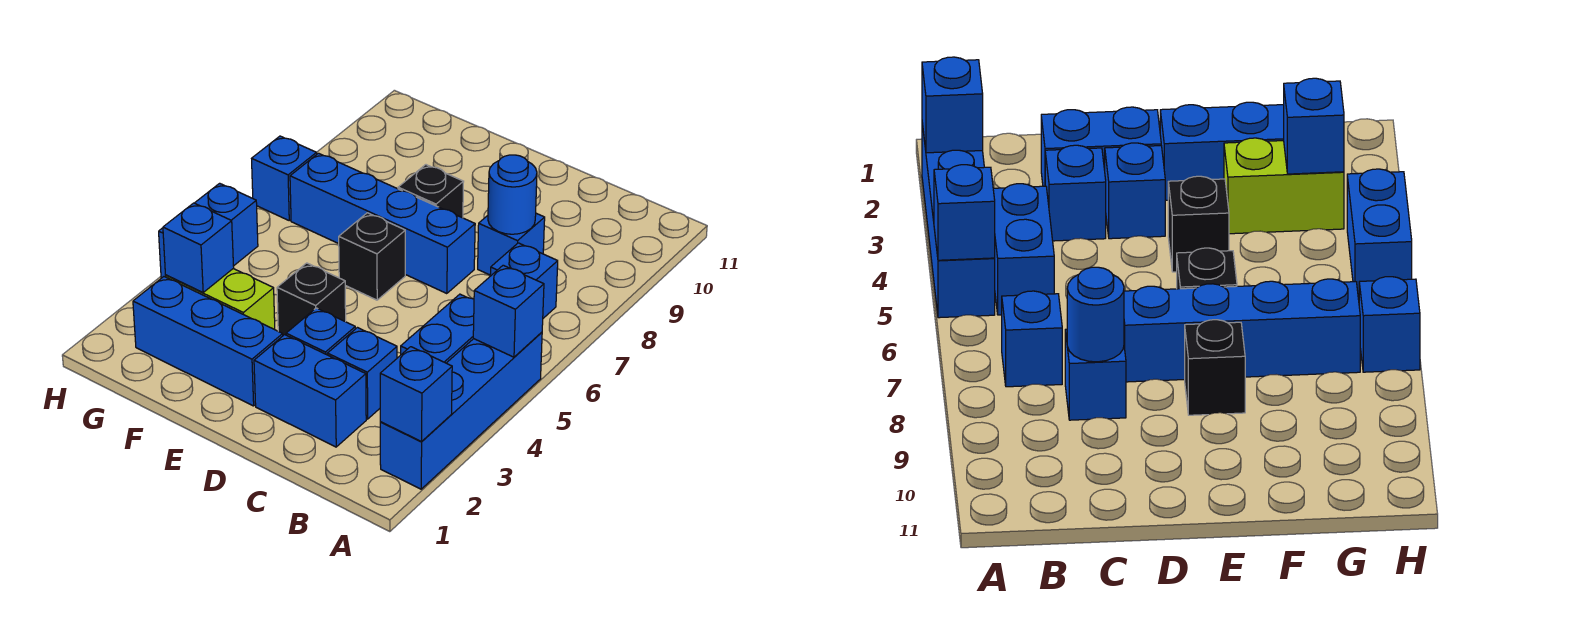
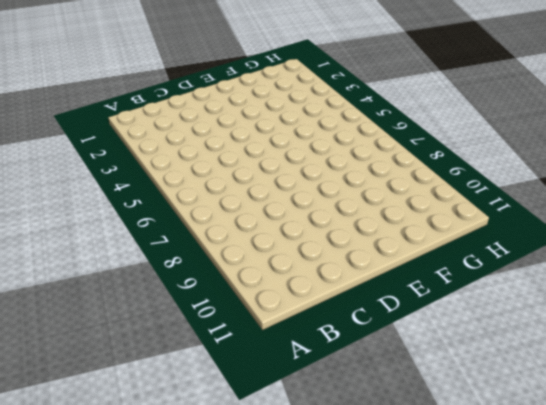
none -> blue brick A2:A5 level 1
none -> blue brick B4:B5 level 1
none -> blue brick B7 level 1

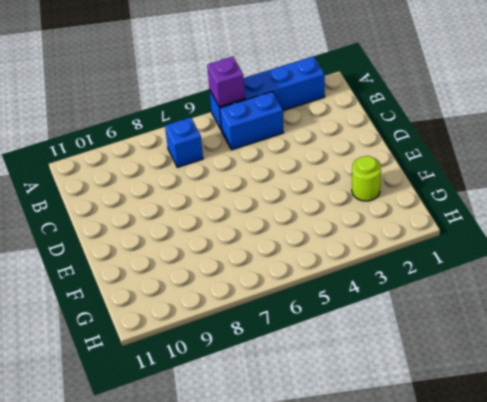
purple brick A5 level 2 -> blue brick A5 level 2
lime round brick F2 level 1 -> blue brick E2:G2 level 1
none -> blue brick C2:D2 level 1
none -> blue brick C3 level 1
none -> blue brick C8 level 1

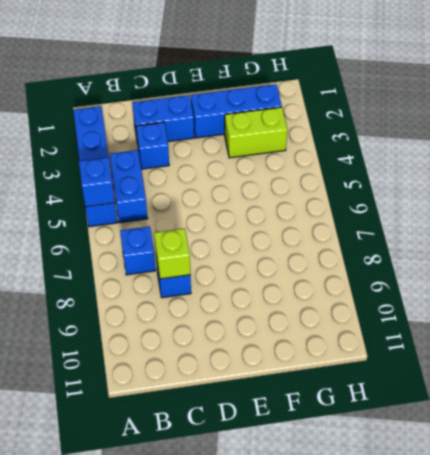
lime brick C8 level 2 -> blue round brick C8 level 2
none -> blue brick D3 level 1
none -> blue brick D7:G7 level 1
none -> black brick E4 level 1

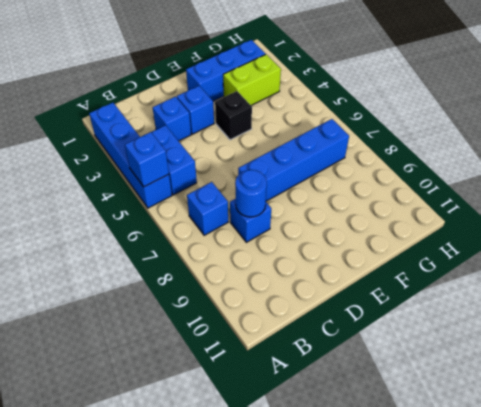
none -> blue brick C2:D2 level 1
none -> black brick E6 level 1
none -> black brick E8 level 1

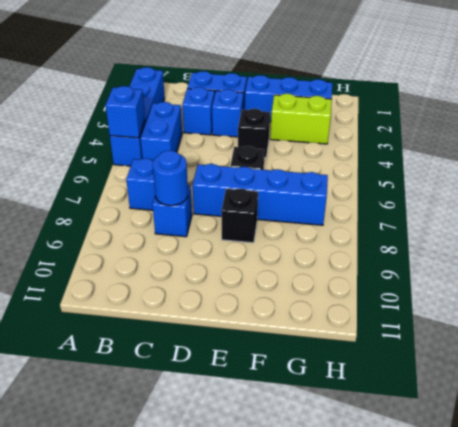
none -> blue brick H4:H5 level 1
none -> blue brick H7 level 1
none -> blue brick A2 level 2

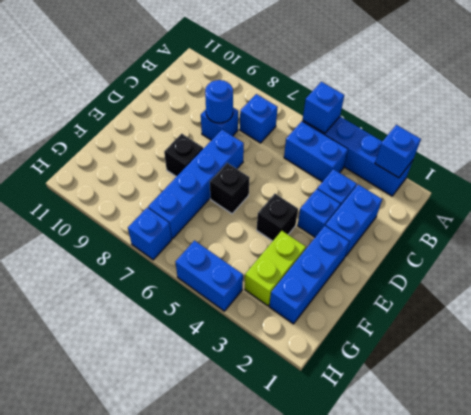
none -> blue brick G3 level 2

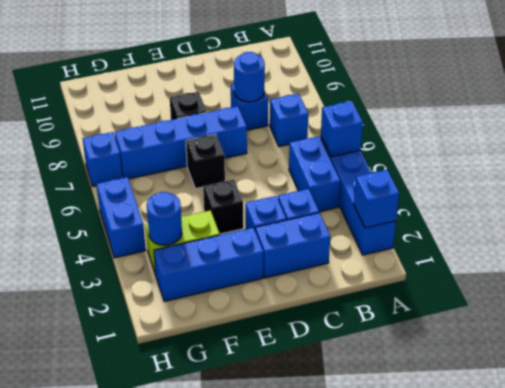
blue round brick G3 level 2 -> blue brick G3 level 2

